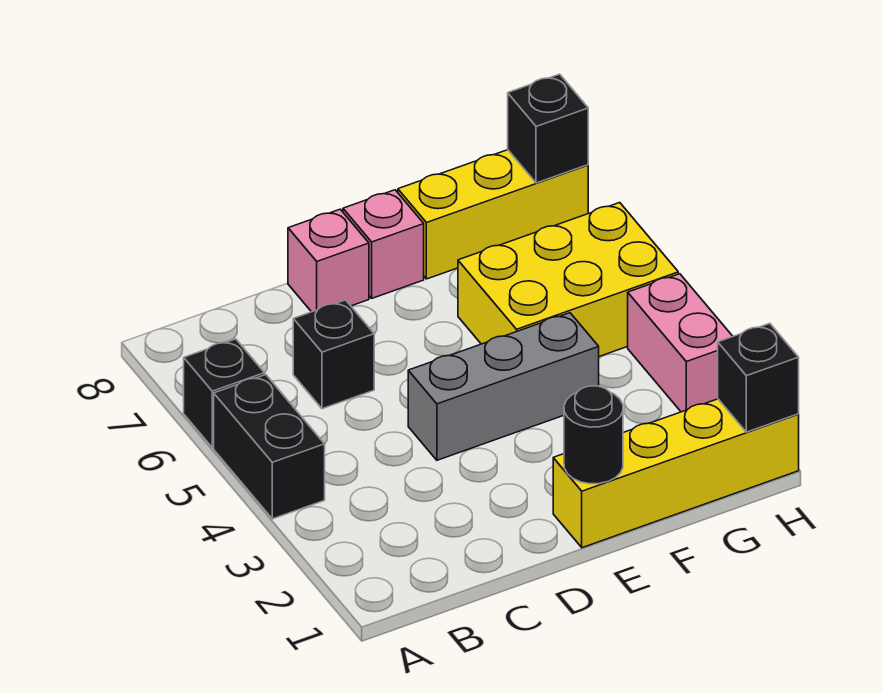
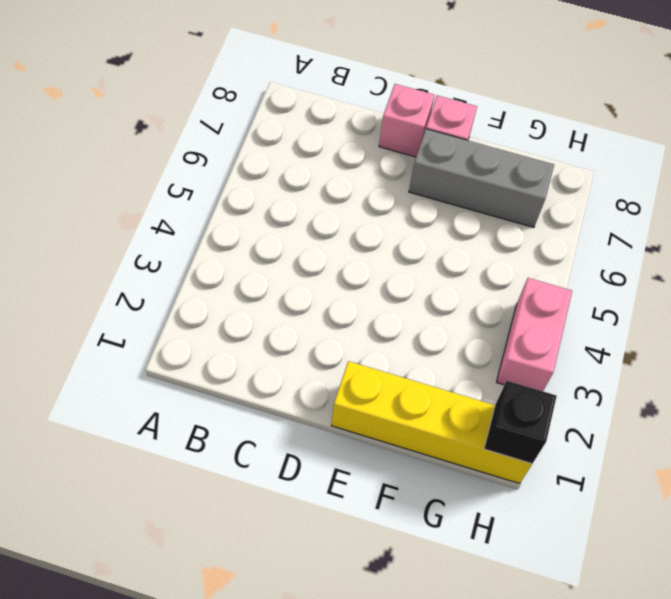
grey brick E7:G7 level 1 -> grey brick D4:F4 level 1
none -> black brick A4:A5 level 1
none -> black brick A6 level 1
none -> black brick C6 level 1

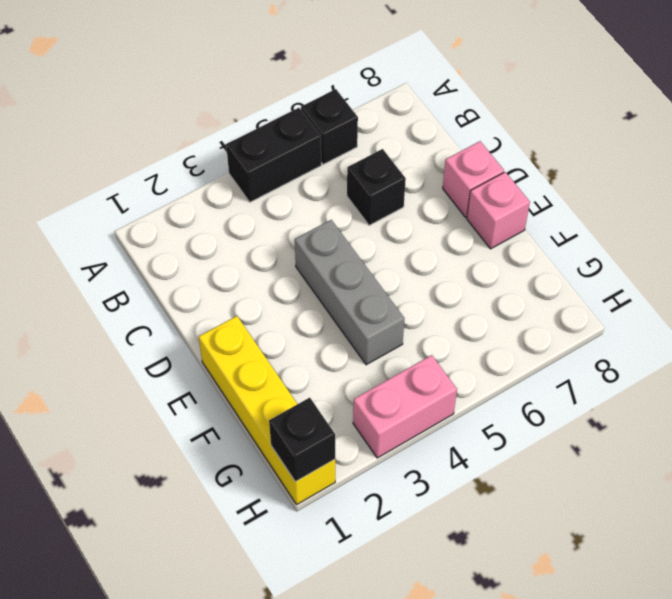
none -> yellow brick F5:H6 level 1
none -> yellow brick F8:H8 level 1
none -> black round brick E1 level 2

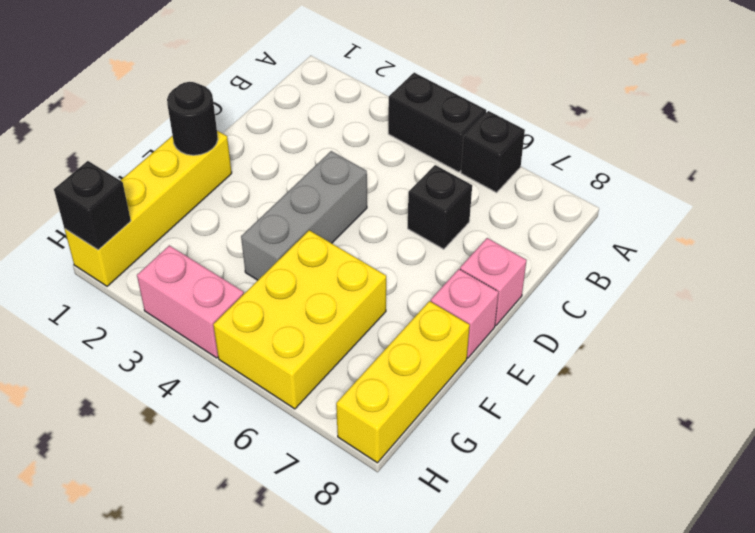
none -> black brick H8 level 2

